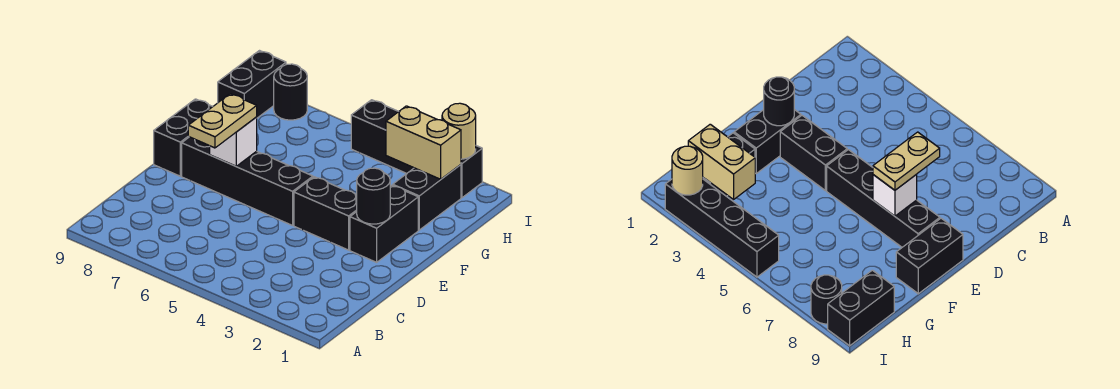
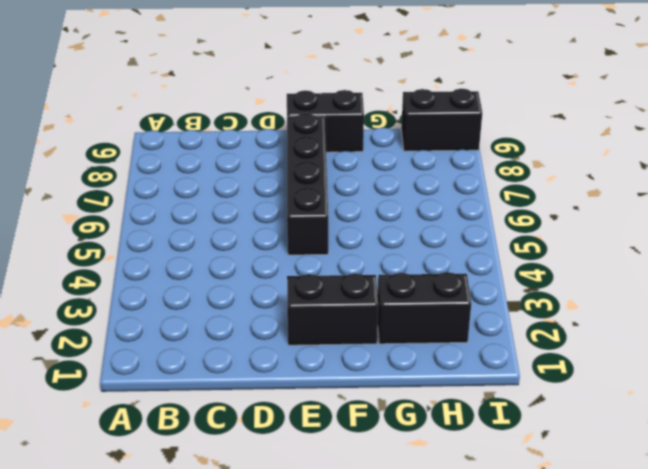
none -> black brick E3:E4 level 1
none -> black brick I2:I5 level 1
none -> black round brick I8 level 1

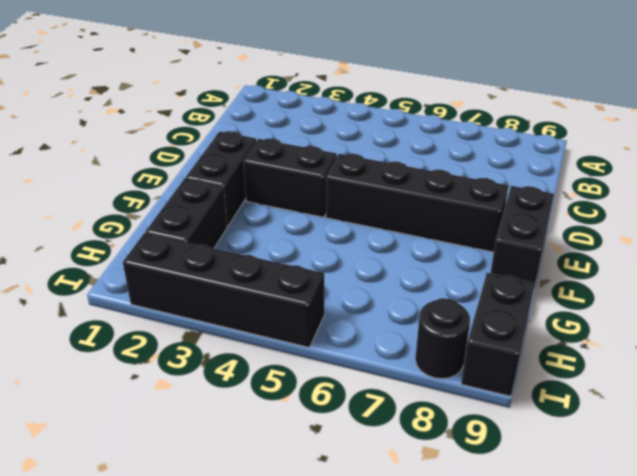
none -> black round brick E2 level 2
none -> white brick E7 level 2
none -> tan brick H2:H3 level 2

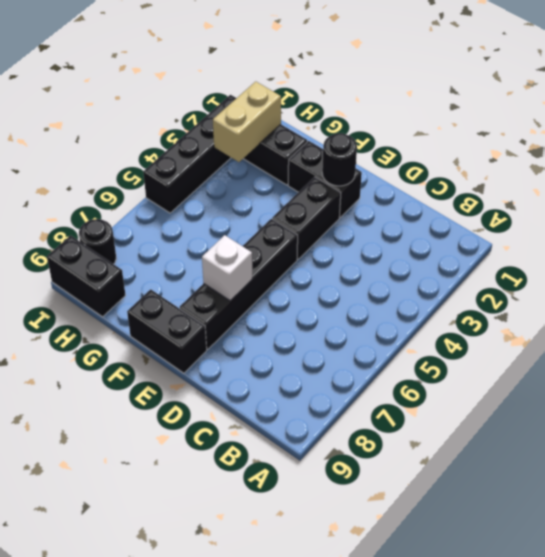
none -> tan round brick I2 level 2
none -> tan plate D7:E7 level 3

